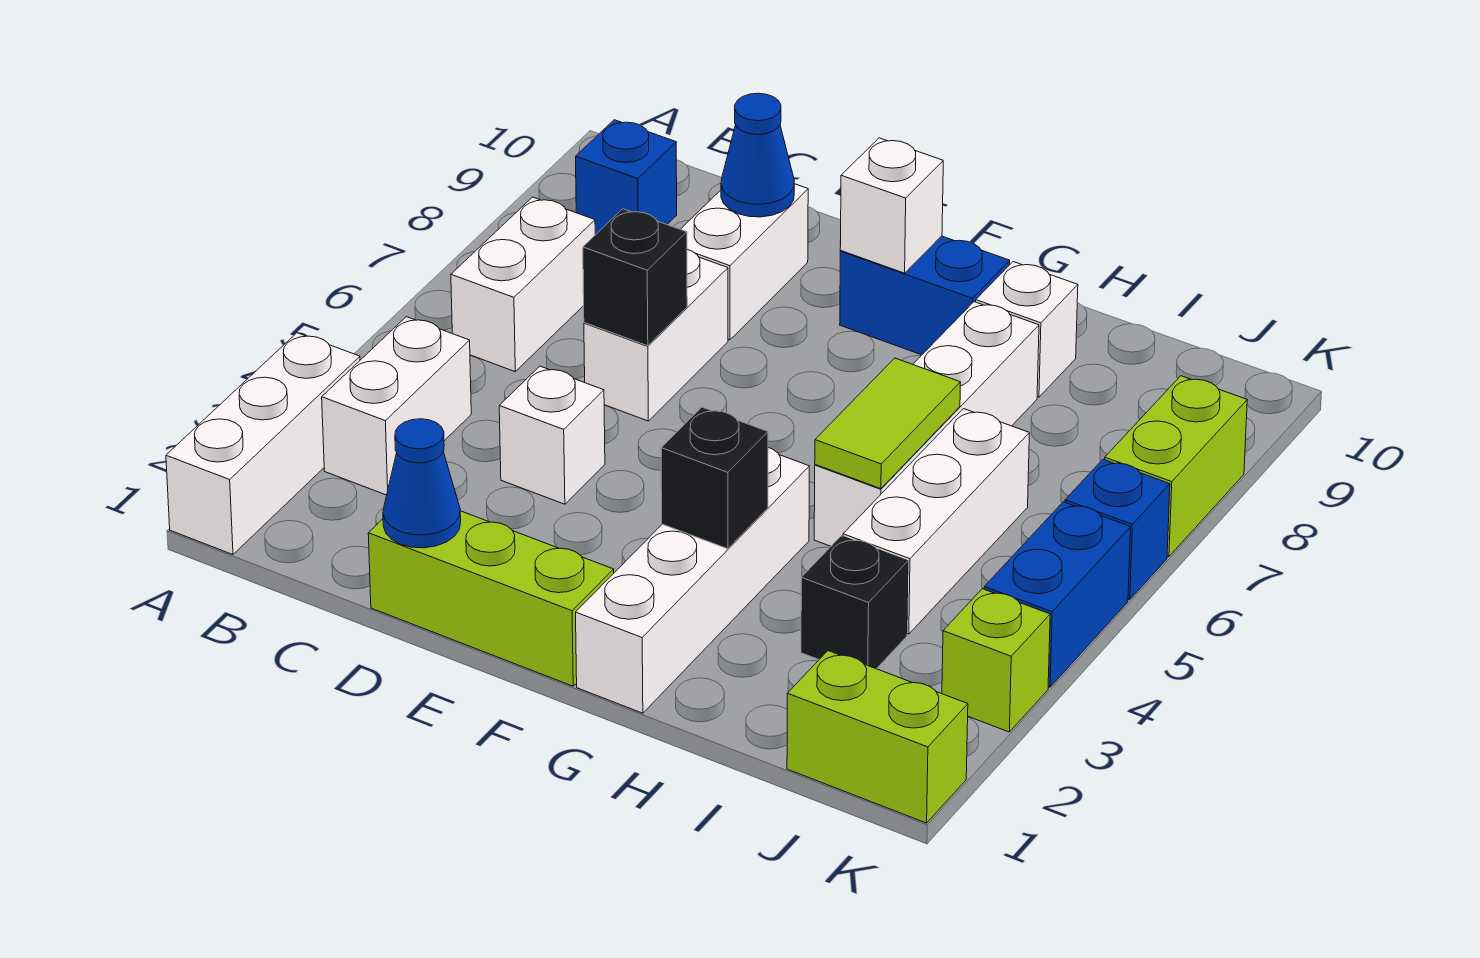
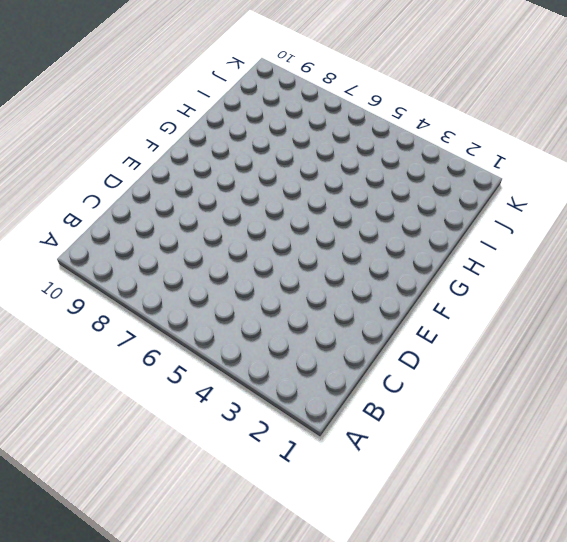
none -> white brick A1:A3 level 1
none -> white brick B3:B4 level 1
none -> white brick B6:B7 level 1

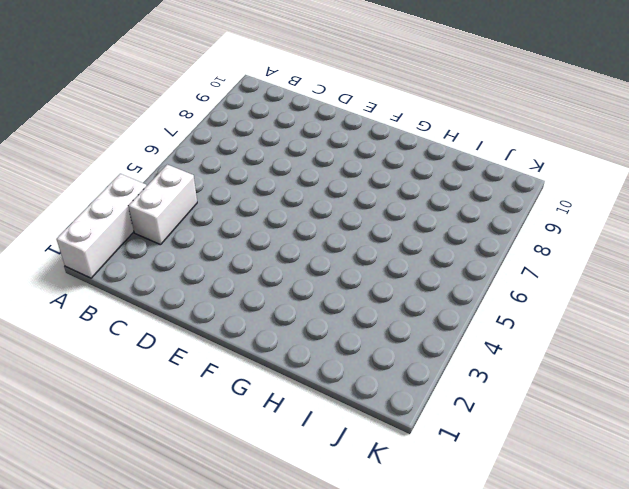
none -> white brick B6:B7 level 1
none -> blue brick B9 level 1
none -> lime brick D1:F1 level 1

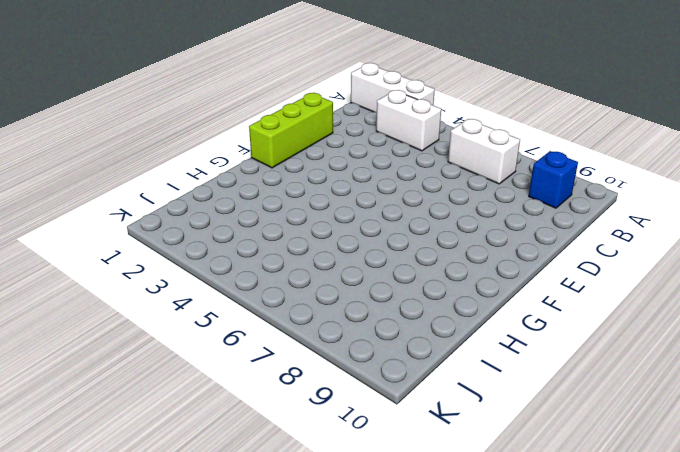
none -> white brick D4 level 1
none -> white brick D6:D7 level 1
none -> white brick D8:D9 level 1

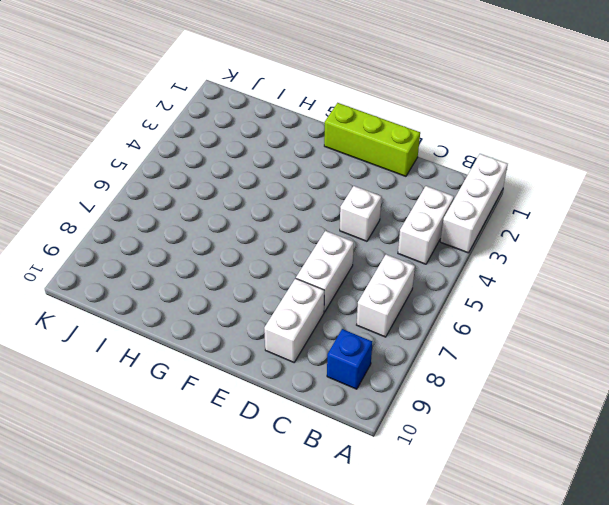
none -> blue brick F9:G9 level 1
none -> white brick G1:G4 level 1
none -> white brick H5:H8 level 1

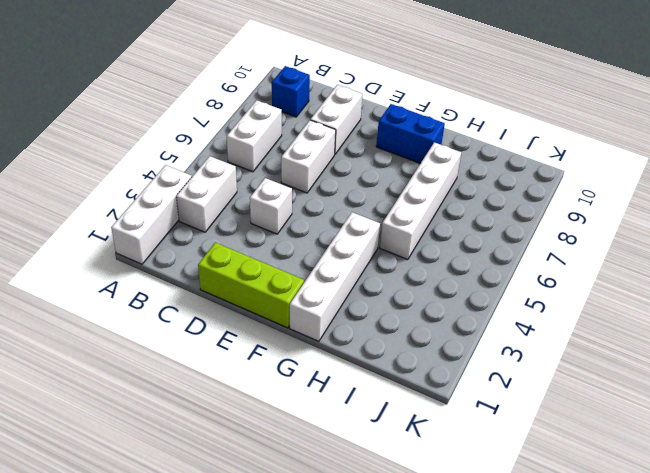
none -> white brick H9 level 1
none -> black brick I3 level 1
none -> white brick I4:I6 level 1

